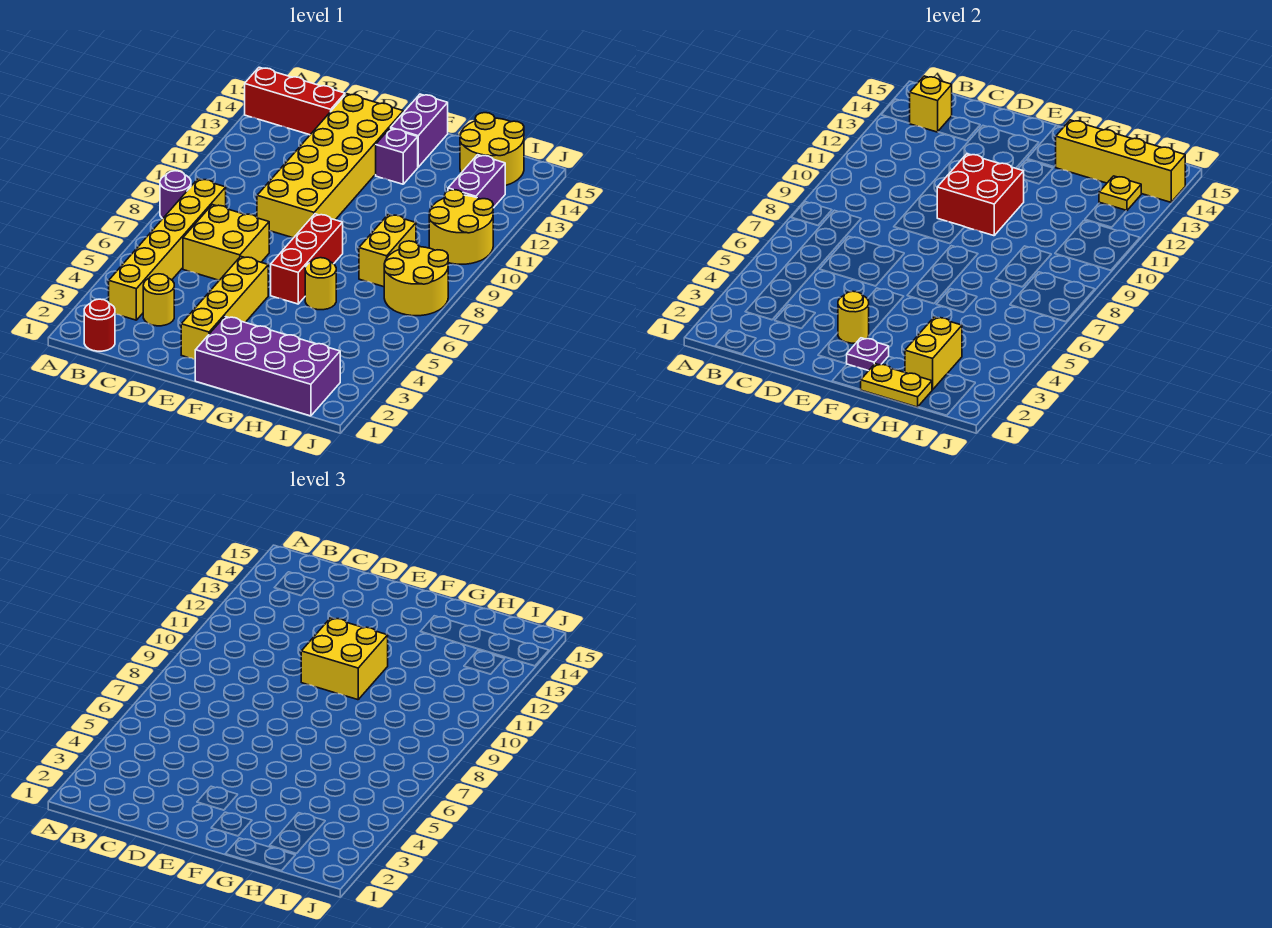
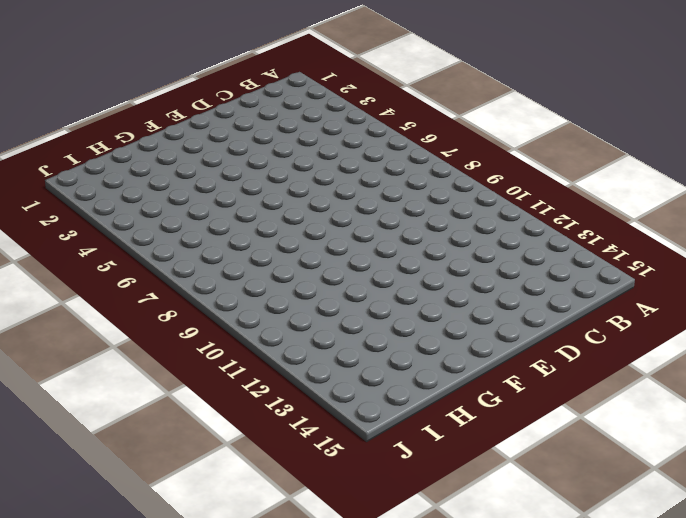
none -> purple round brick A8 level 1
none -> red brick A14:C14 level 1
none -> red round brick B1 level 1

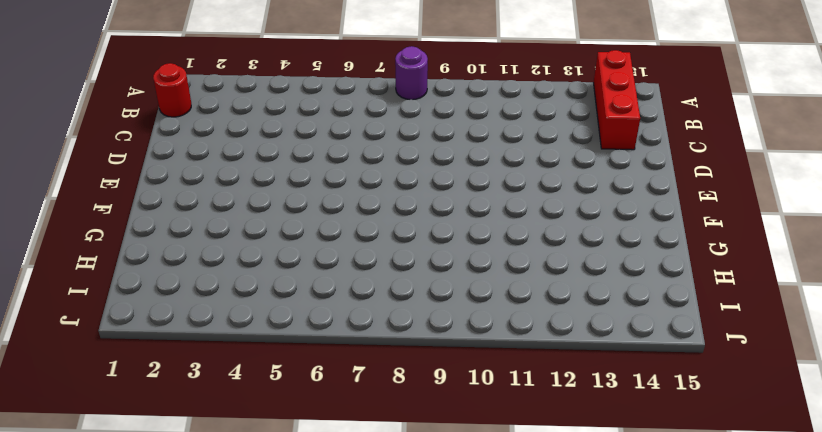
none -> yellow brick B3:B8 level 1
none -> yellow round brick C3 level 1
none -> yellow brick C6:D7 level 1

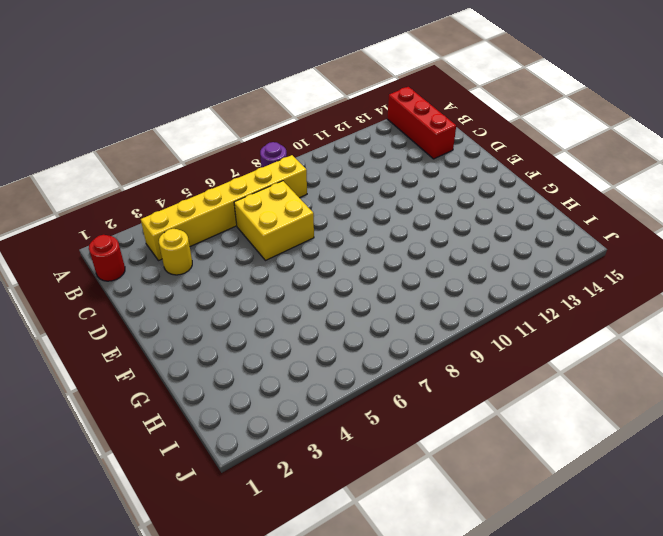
none -> yellow brick D9:E14 level 1
none -> yellow brick E2:E5 level 1
none -> purple brick F1:I2 level 1

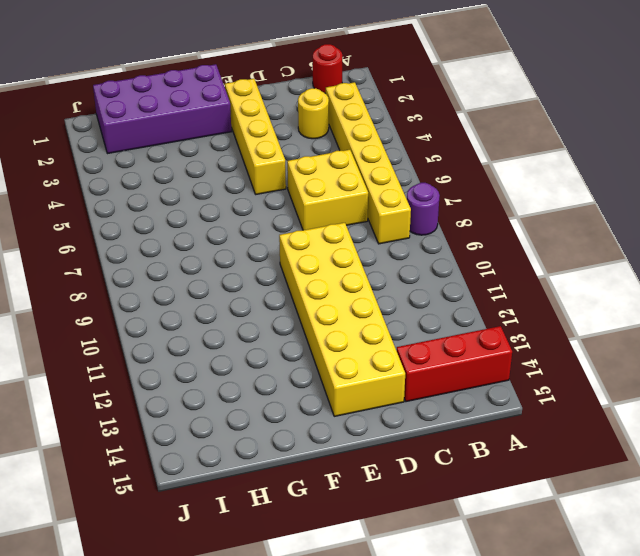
none -> red brick F6:F8 level 1
none -> purple brick F13 level 1
none -> purple brick F14:F15 level 1

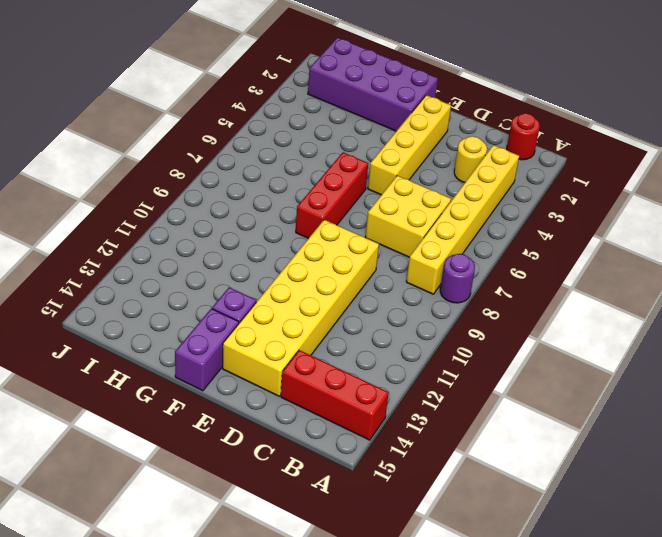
none -> yellow round brick G6 level 1
none -> yellow brick H8:H9 level 1
none -> yellow round brick H14:I15 level 1

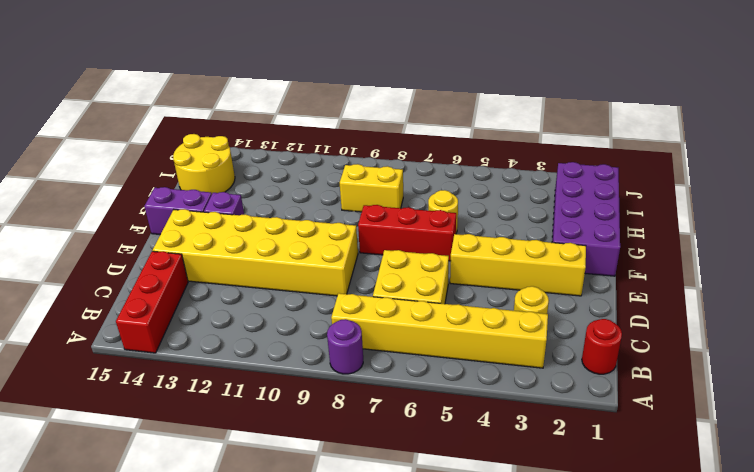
none -> yellow round brick I7:J8 level 1
none -> yellow round brick I10:J11 level 1
none -> purple brick I12:I13 level 1

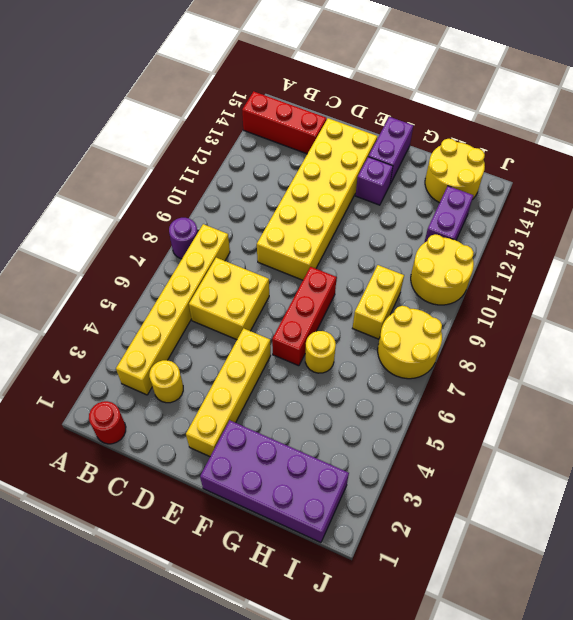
none -> yellow brick B14 level 2
none -> yellow round brick E3 level 2
none -> red brick E10:F11 level 2

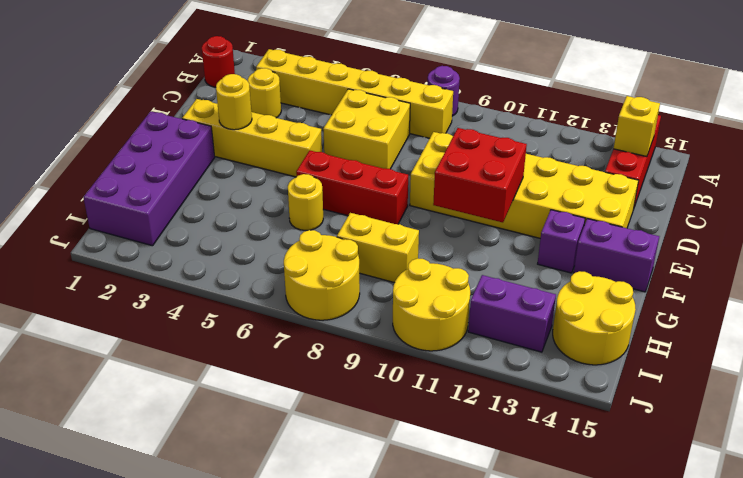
none -> purple plate F2 level 2
none -> yellow plate G1:H1 level 2
none -> yellow brick G14:J14 level 2

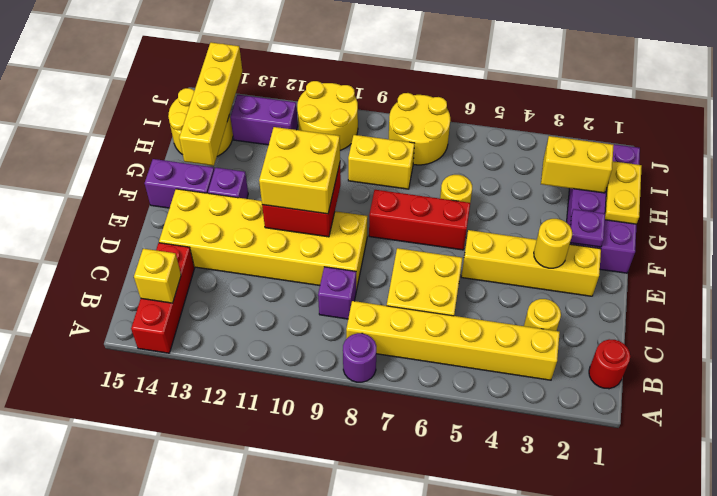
purple brick C9 level 1 -> none
none -> yellow plate I13 level 2

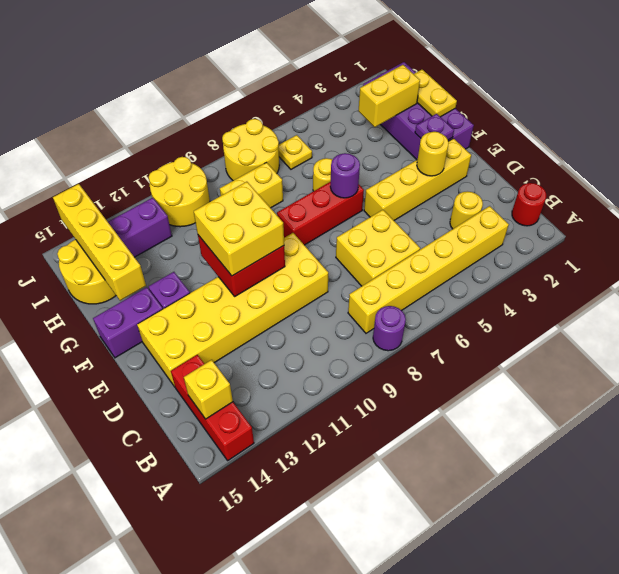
purple round brick F6 level 2 -> none
yellow plate I6 level 1 -> yellow plate I13 level 2

